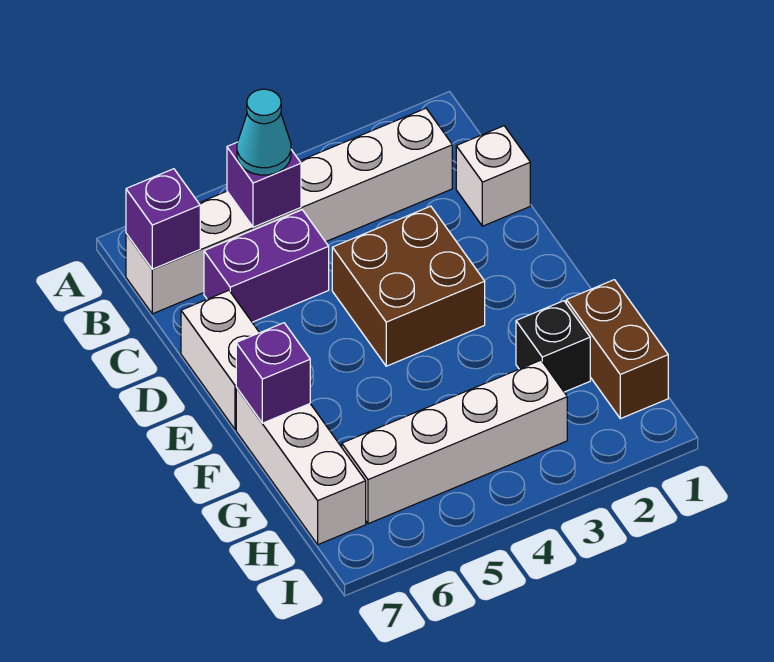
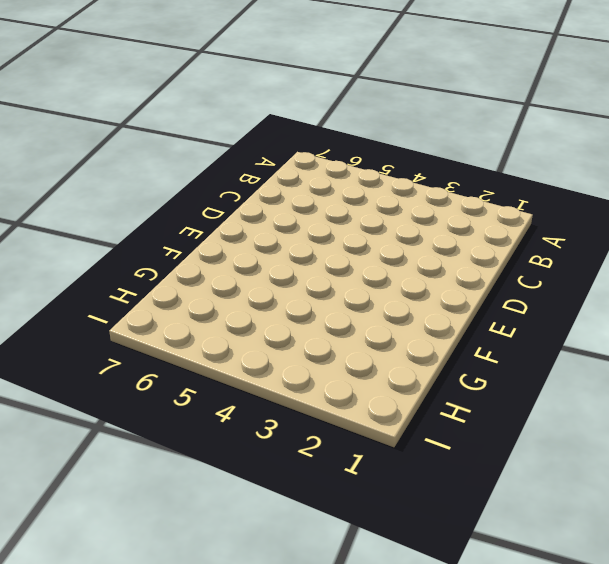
none -> white brick B2:B7 level 1
none -> white brick C1 level 1
none -> purple brick C5:C6 level 1

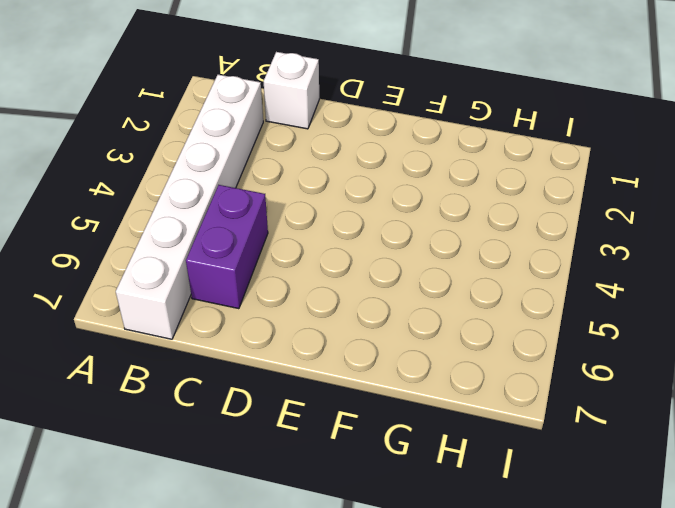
none -> brown brick D3:E4 level 1
none -> white brick D7:E7 level 1
none -> white brick F7:H7 level 1

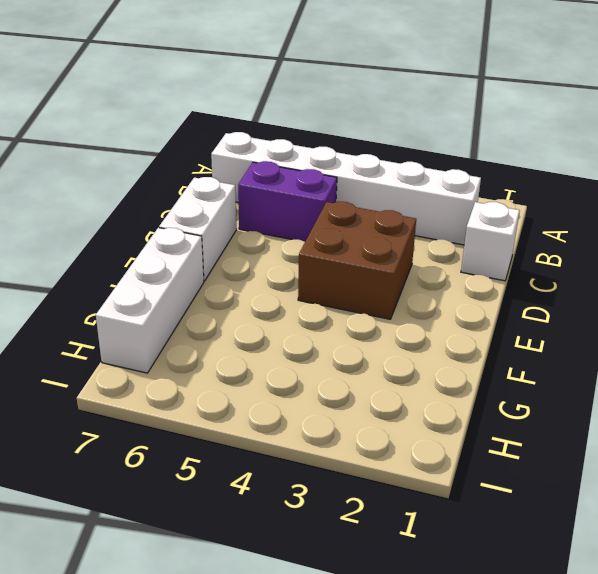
none -> brown brick G1:H1 level 1
none -> black brick G2 level 1
none -> white brick H3:H6 level 1

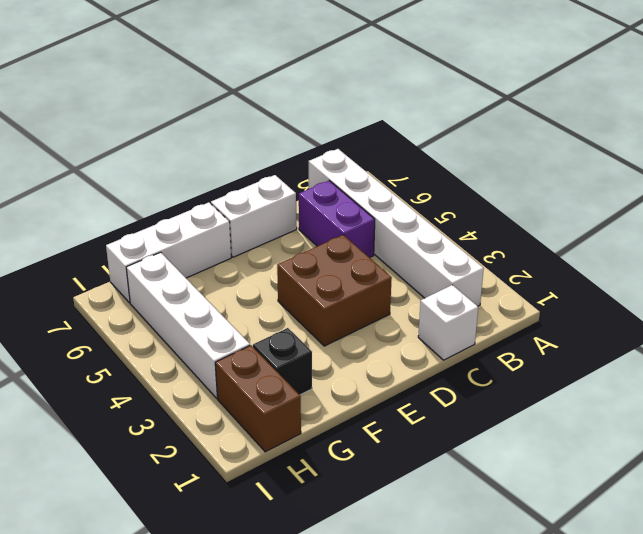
brown brick H1:H2 level 1 -> brown brick G1:H1 level 1
none -> purple brick B5 level 2
none -> purple brick B7 level 2
none -> purple brick F7 level 2

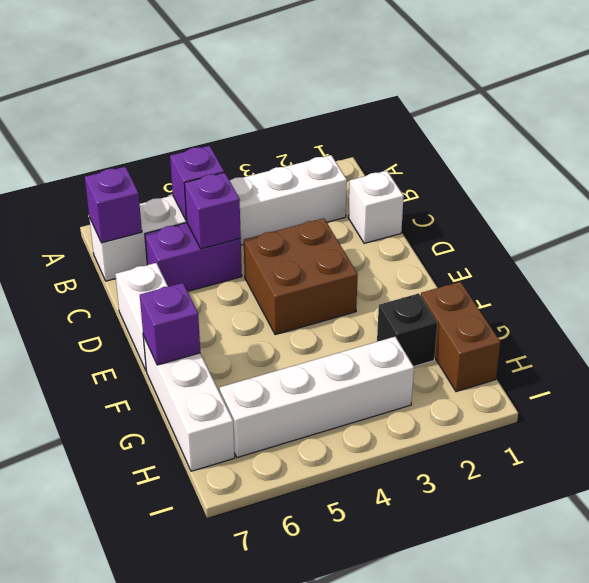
purple brick C5 level 2 -> none
none -> cyan cone B5 level 3

